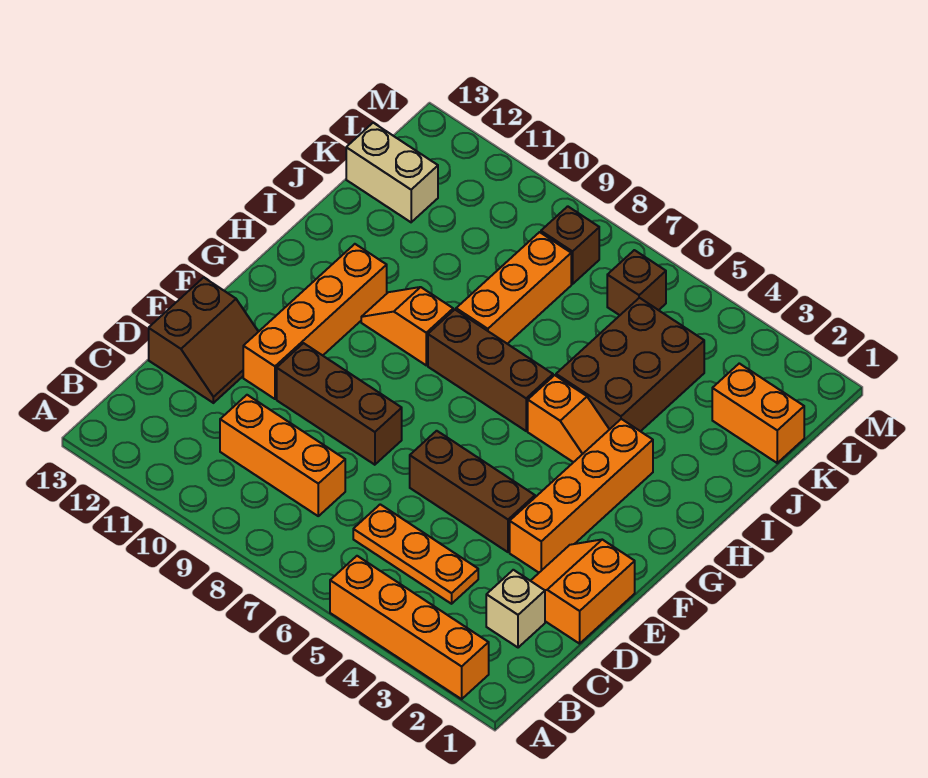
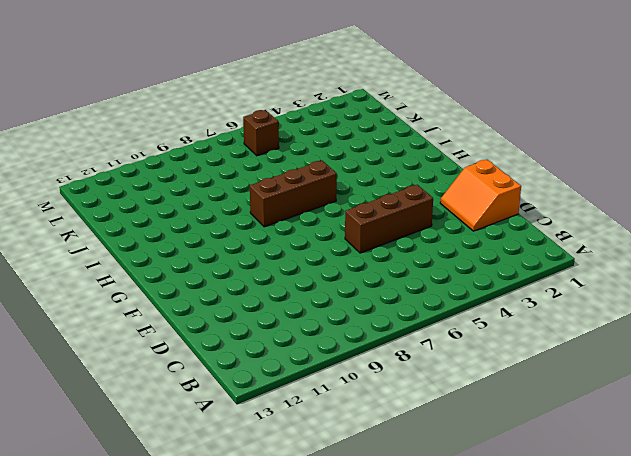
none -> orange brick A2:A5 level 1
none -> tan brick C2 level 1
none -> orange plate C4:C6 level 1

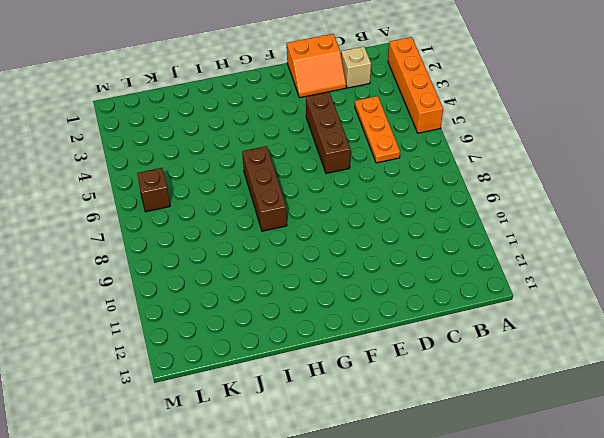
none -> orange brick C8:C10 level 1
none -> brown slope D12:E13 level 1 top 13
none -> orange brick E3:H3 level 1

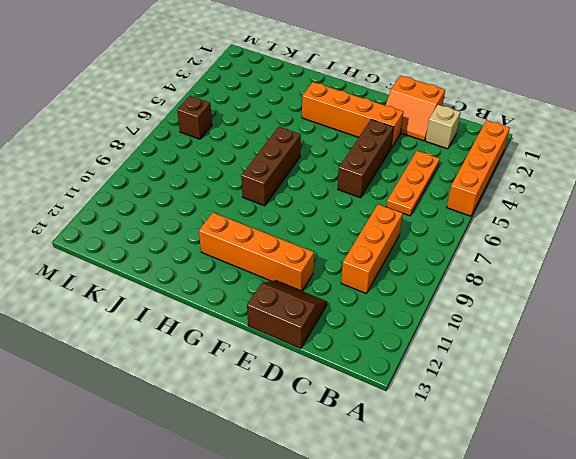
none -> brown brick E8:E10 level 1
none -> orange slope H4:H5 level 1 top 5
none -> orange slope H9:H10 level 1 top 9

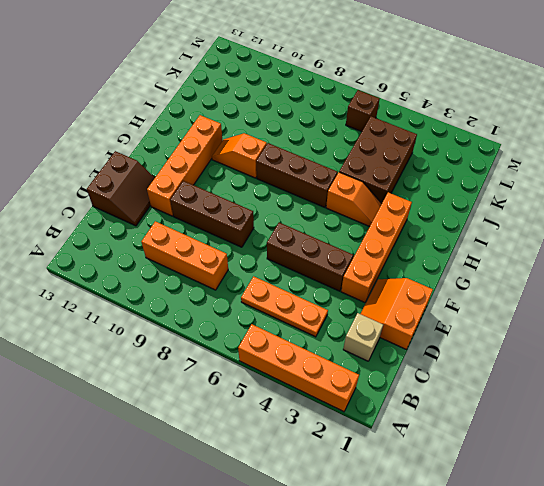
none -> orange brick I8:K8 level 1
none -> orange brick K1:K2 level 1
none -> tan brick K12:K13 level 1

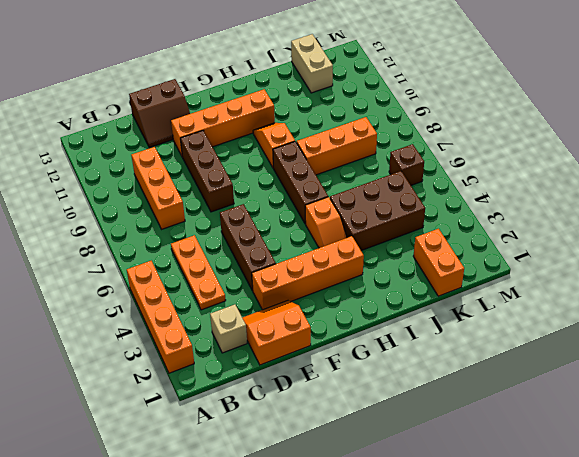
none -> brown brick L8 level 1

